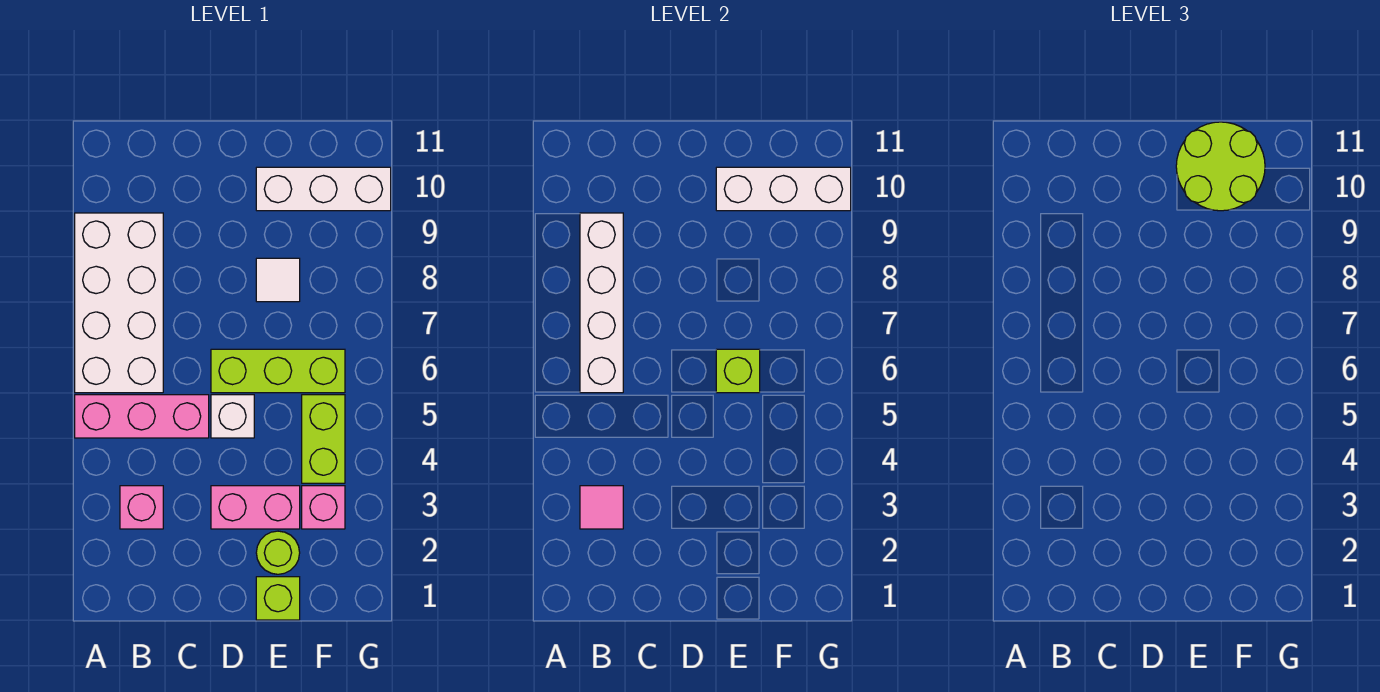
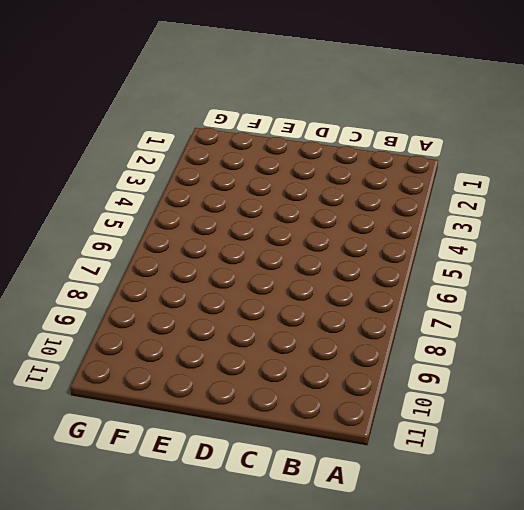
none -> pink brick A5:C5 level 1
none -> white brick A6:B9 level 1
none -> pink brick B3 level 1

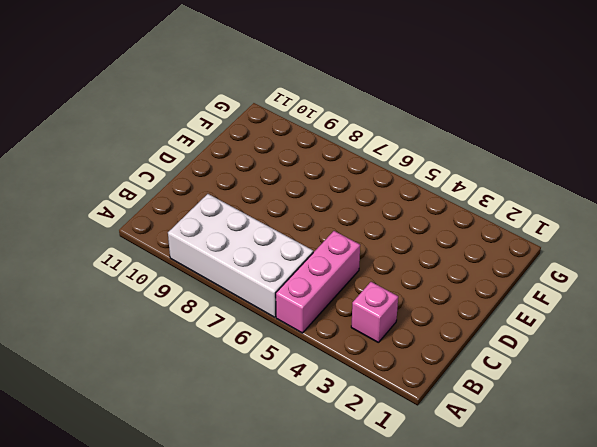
none -> pink brick D3:E3 level 1
none -> white brick D5 level 1
none -> lime brick D6:F6 level 1

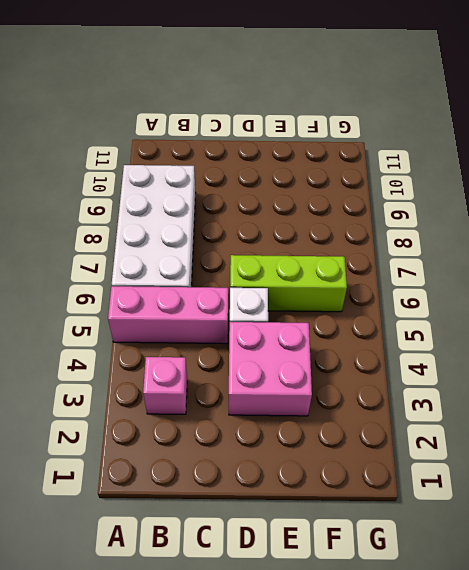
pink brick D3:E4 level 1 -> pink brick D3:E3 level 1
none -> lime brick E1 level 1
none -> lime round brick E2 level 1
none -> white tile E8 level 1

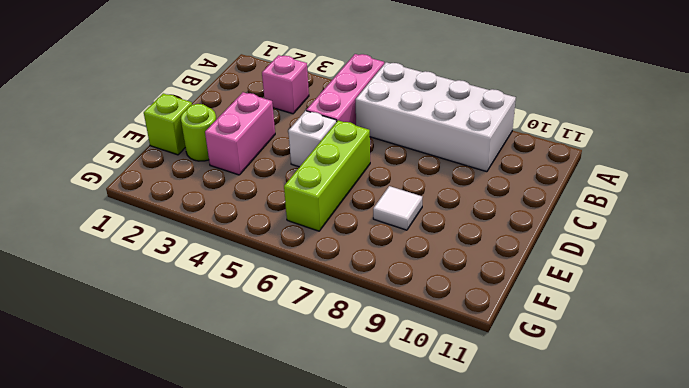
none -> white brick E10:G10 level 1
none -> pink brick F3 level 1
none -> lime brick F4:F5 level 1

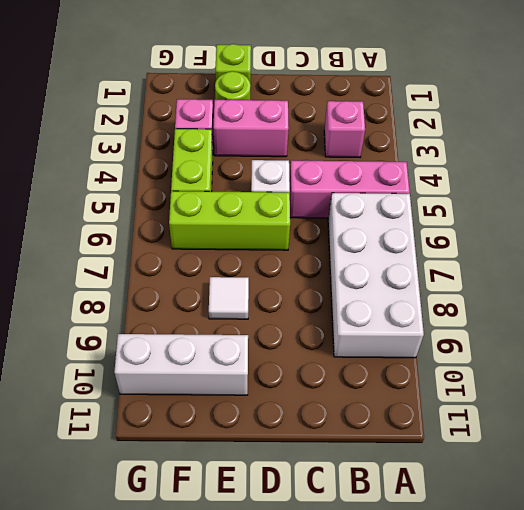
none -> pink tile B3 level 2
none -> white brick B6:B9 level 2
none -> lime brick E6 level 2

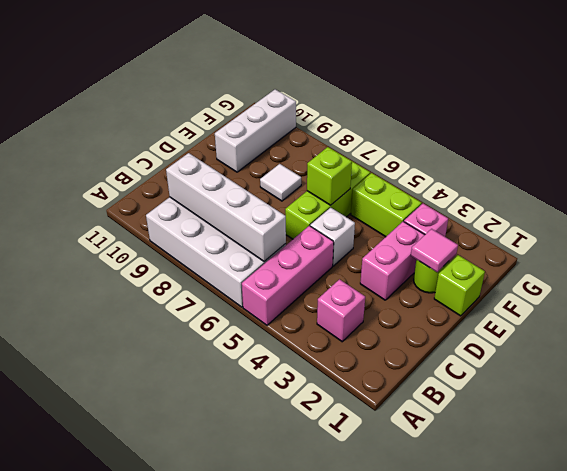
pink tile E2 level 2 -> pink tile B3 level 2
none -> white brick E10:G10 level 2
none -> lime round brick E10:F11 level 3

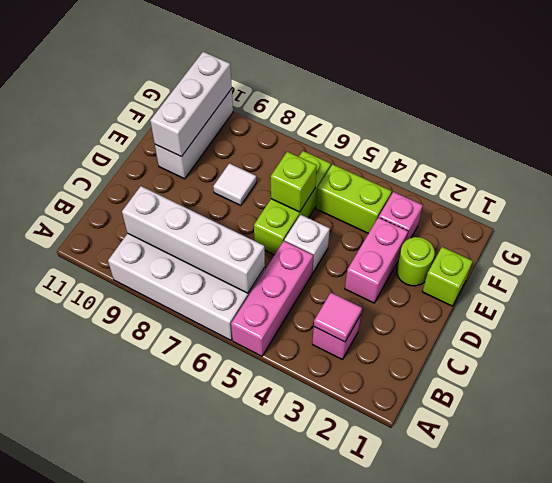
none -> lime round brick E10:F11 level 3

